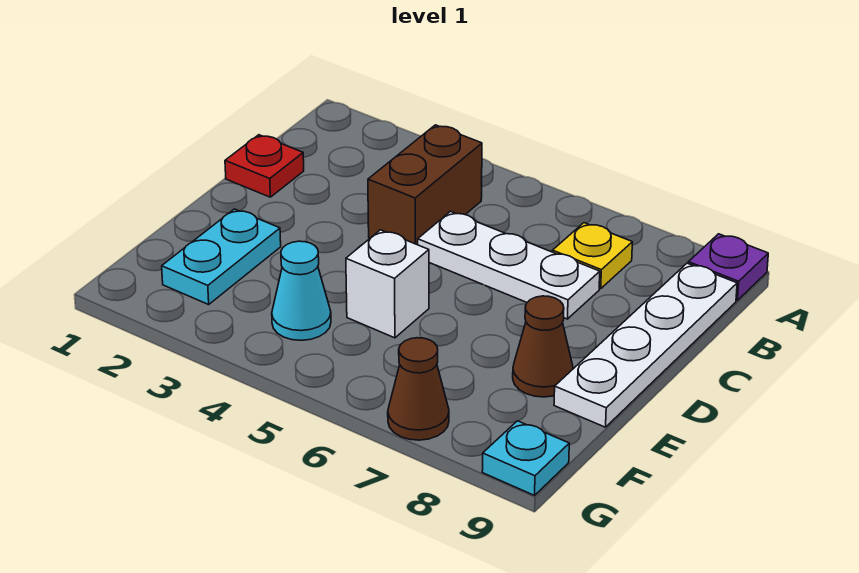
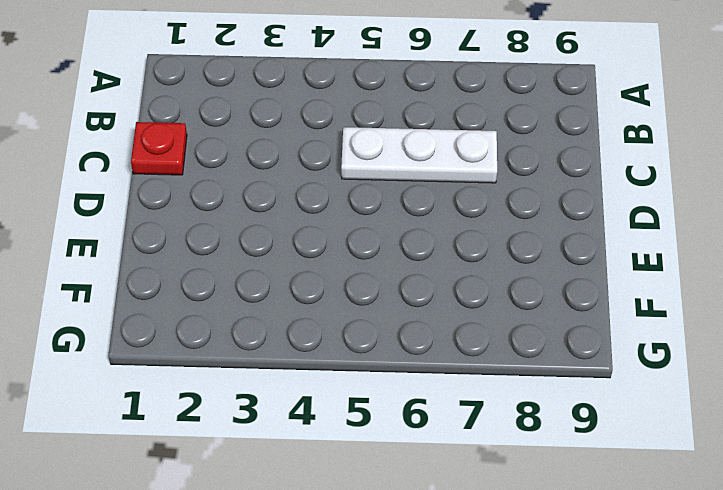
none -> purple plate A9 level 1
none -> brown brick B4:C4 level 1
none -> yellow plate B7 level 1

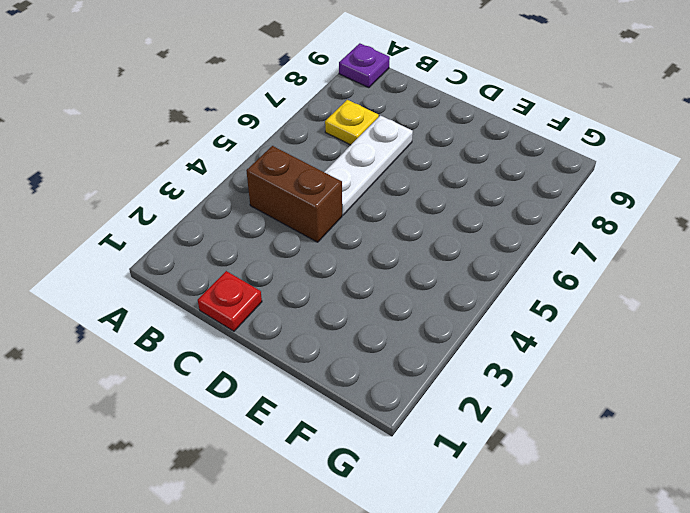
none -> white plate B9:E9 level 1
none -> cyan plate E2:F2 level 1
none -> white brick E5 level 1

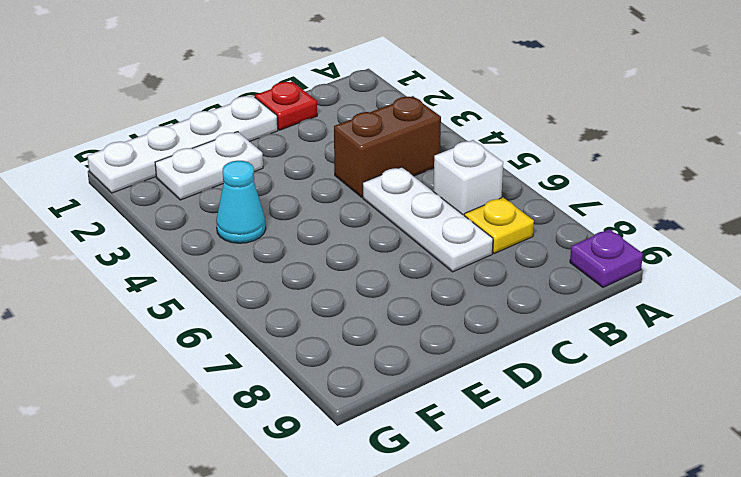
white brick B6 level 1 -> white brick E5 level 1
white plate D1:G1 level 1 -> white plate B9:E9 level 1
white plate E2:F2 level 1 -> cyan plate E2:F2 level 1
none -> brown cone E8 level 1
none -> brown cone G7 level 1
none -> cyan plate G9 level 1

